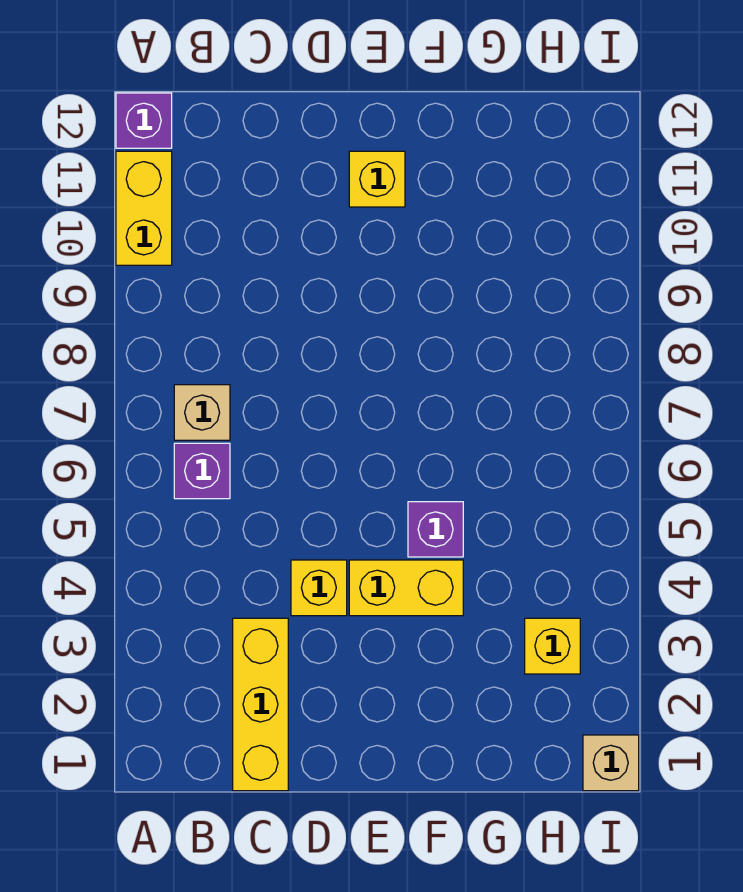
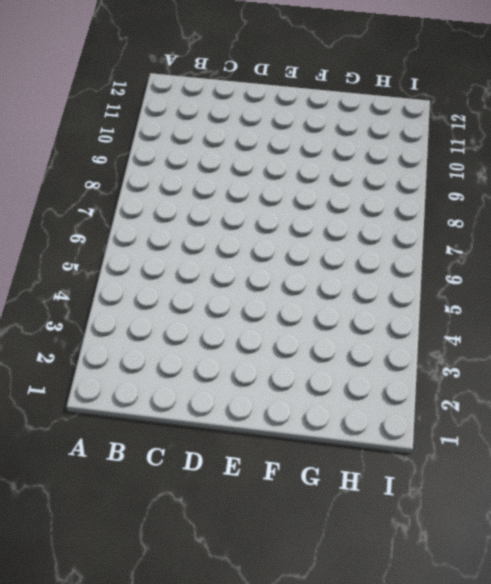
none -> yellow brick A10:A11 level 1
none -> purple brick A12 level 1

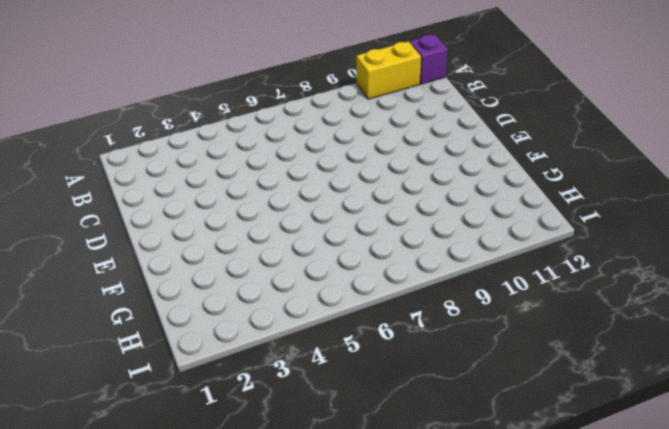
none -> purple brick B6 level 1
none -> tan brick B7 level 1

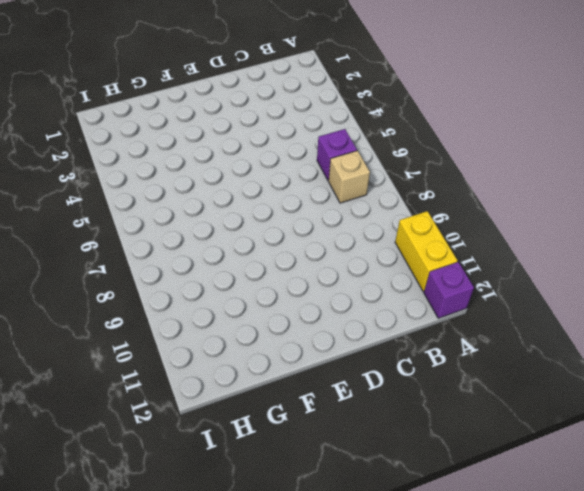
none -> yellow brick C1:C3 level 1
none -> yellow brick D4 level 1

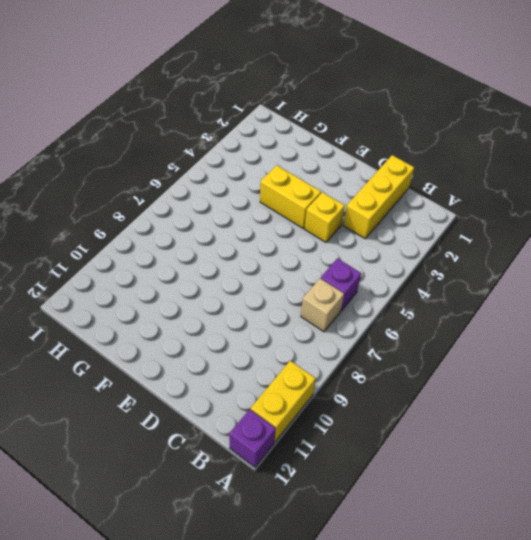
none -> yellow brick E11 level 1
none -> purple brick F5 level 1

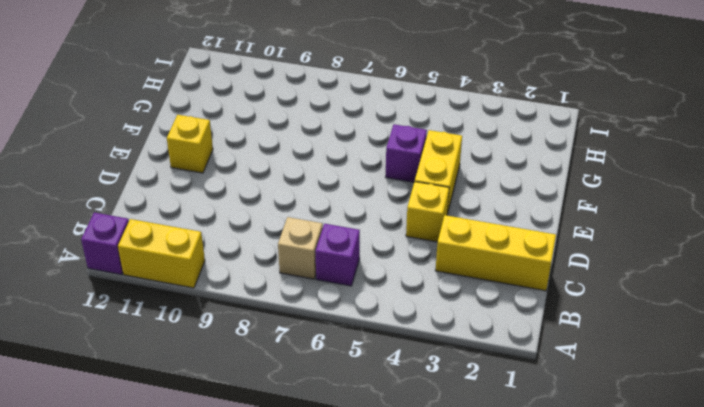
none -> yellow brick H3 level 1
none -> tan brick I1 level 1

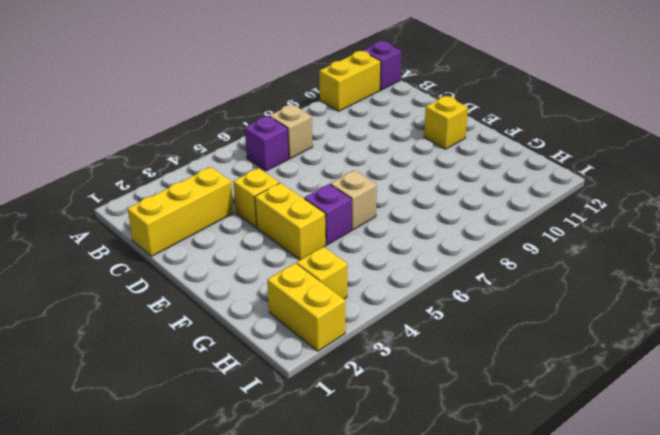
tan brick F6 level 1 -> tan brick I1 level 1
yellow brick H2:I2 level 1 -> none

